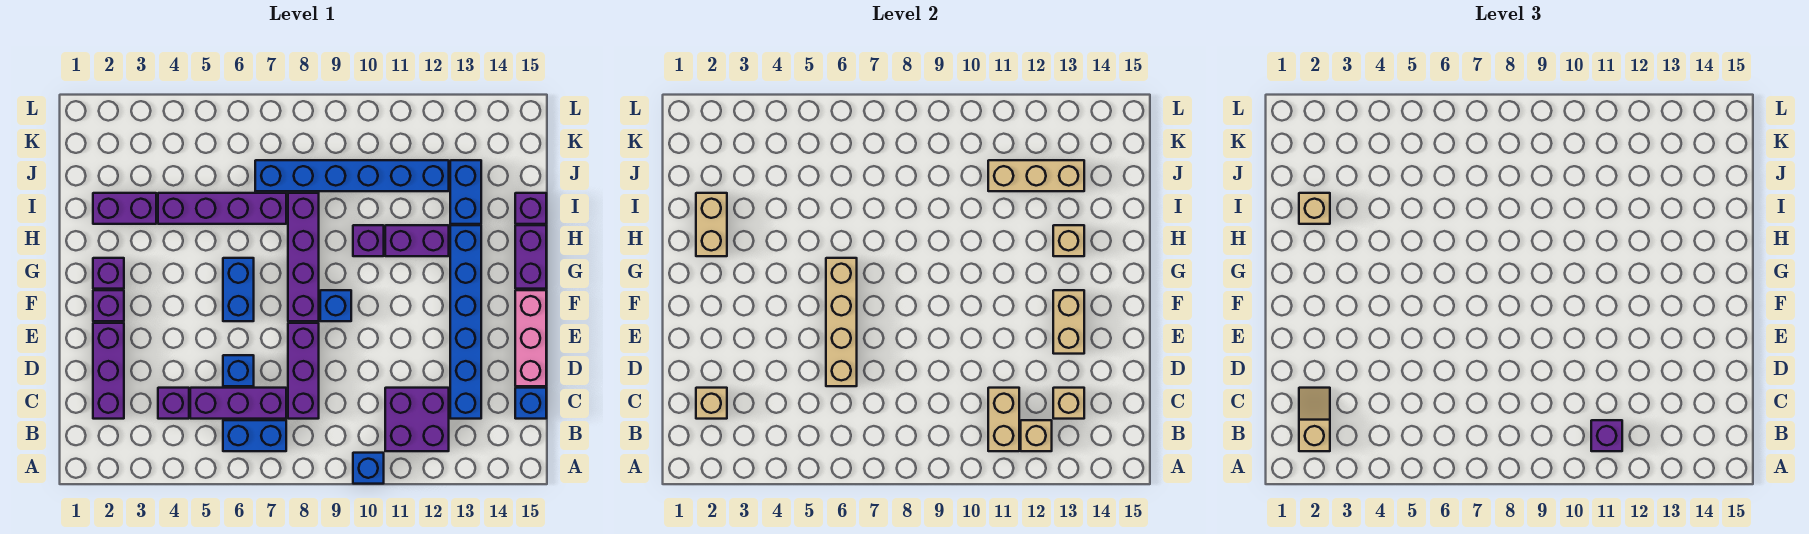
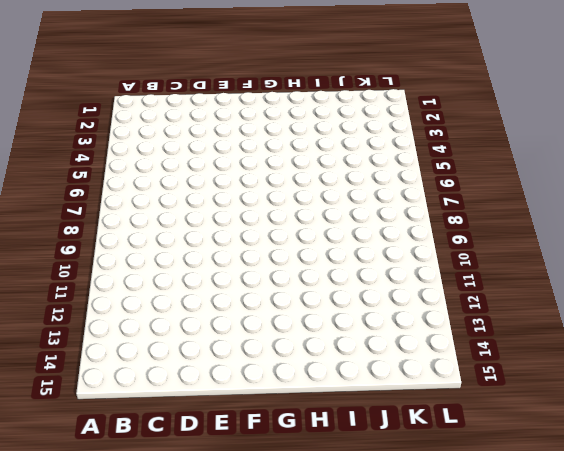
none -> blue brick A10 level 1
none -> blue brick B6:B7 level 1
none -> purple brick B11:C12 level 1
none -> purple brick C2:E2 level 1

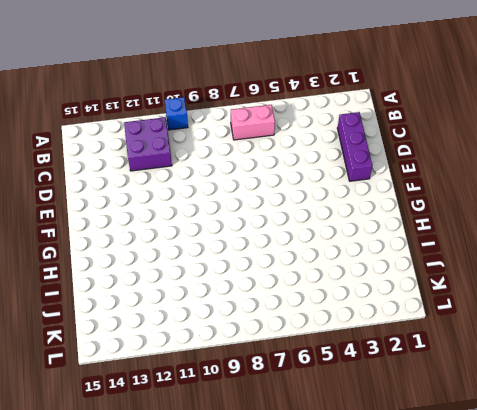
pink brick B6:B7 level 1 -> blue brick B6:B7 level 1
none -> purple brick C4 level 1
none -> purple brick C5:C7 level 1
none -> purple brick C8:E8 level 1
none -> blue brick C13:H13 level 1

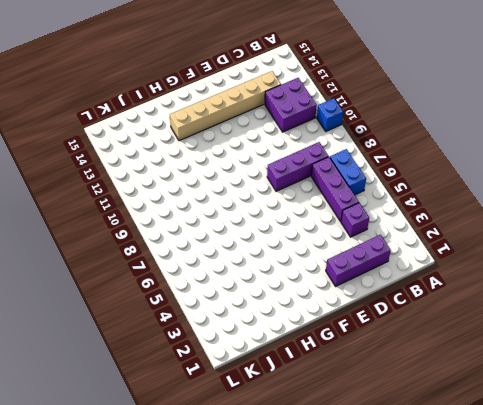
tan brick C13:H13 level 1 -> blue brick C13:H13 level 1
none -> blue brick C15 level 1
none -> blue brick D6 level 1
none -> pink brick D15:F15 level 1
none -> purple brick F2 level 1

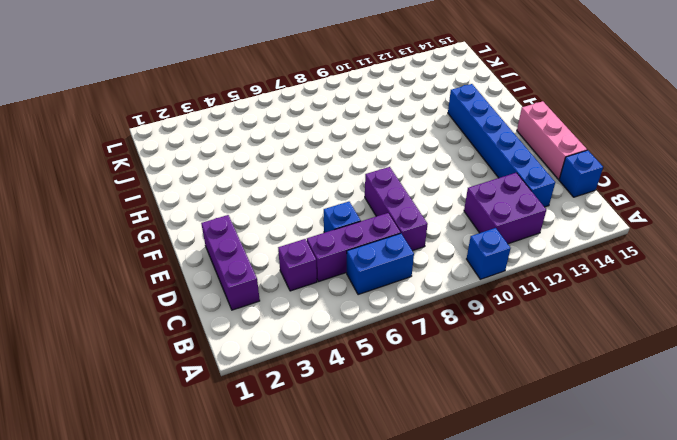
none -> purple brick F2 level 1
none -> blue brick F6:G6 level 1
none -> purple brick F8:I8 level 1
none -> blue brick F9 level 1

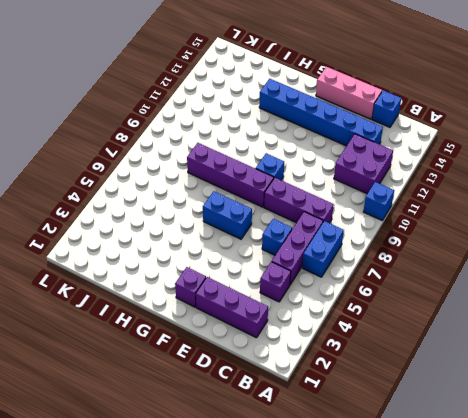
none -> purple brick G2 level 1
none -> purple brick G15:H15 level 1
none -> purple brick H10 level 1
none -> purple brick H11:H12 level 1

